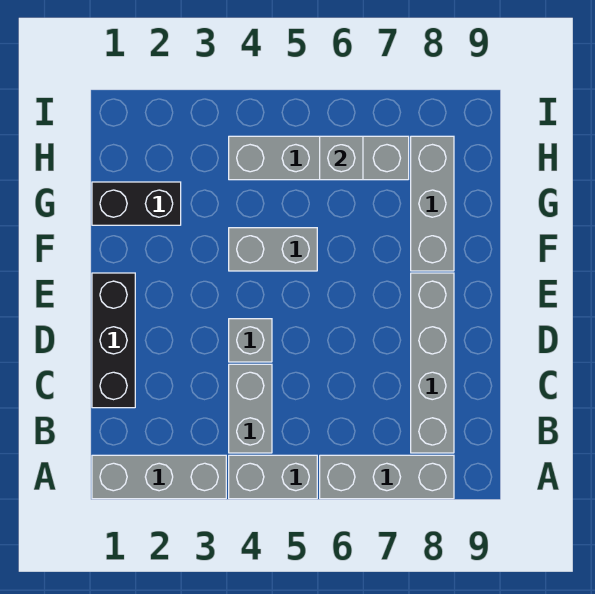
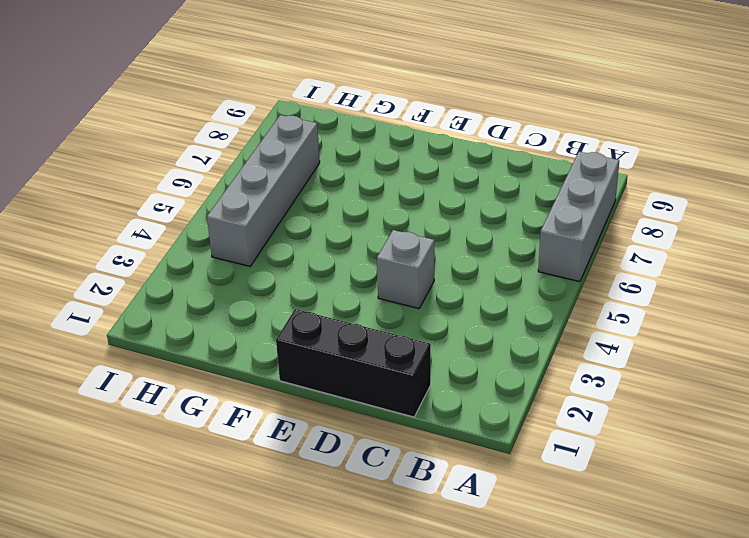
none -> grey brick A1:A3 level 1
none -> grey brick A4:A5 level 1
none -> grey brick B4:C4 level 1

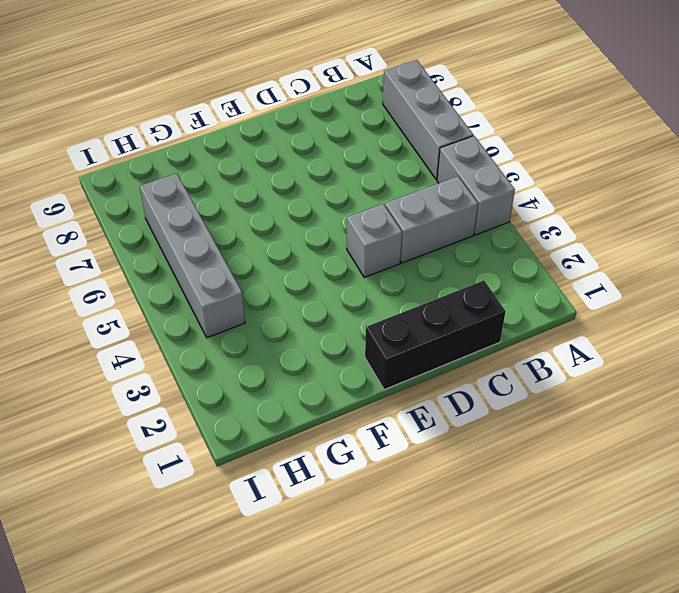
none -> grey brick A1:A3 level 1
none -> grey brick B8:E8 level 1
none -> grey brick F4:F5 level 1

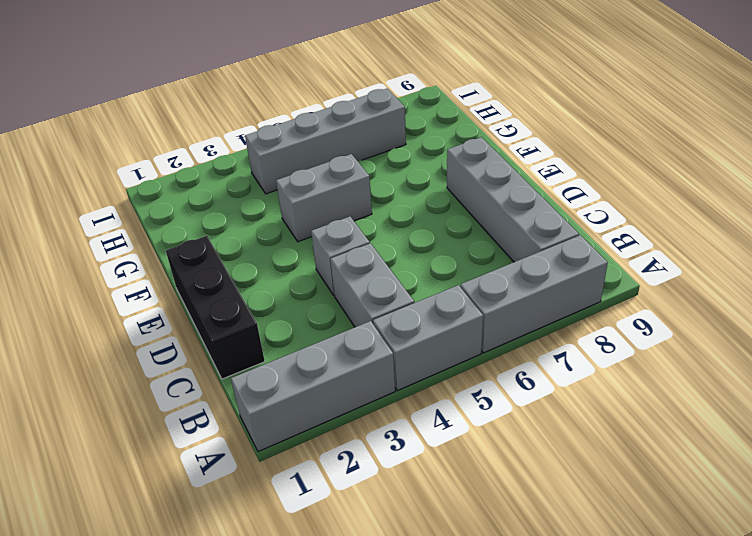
none -> grey brick F8:H8 level 1
none -> black brick G1:G2 level 1
none -> grey brick H6 level 2

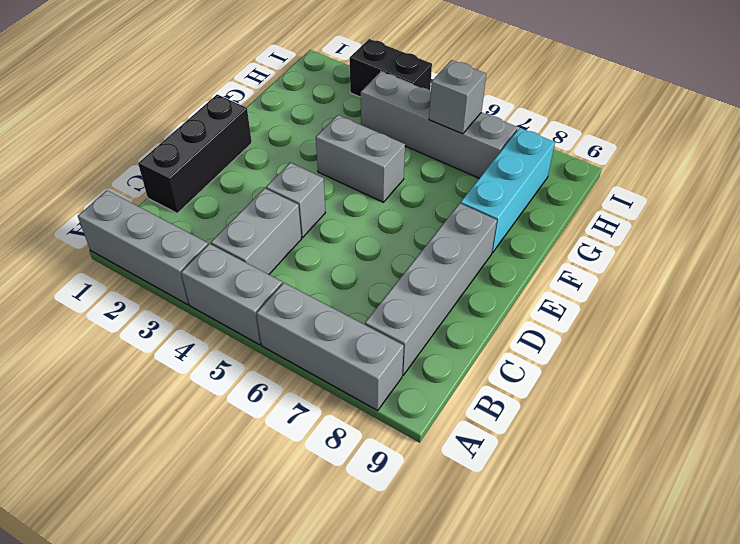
cyan brick F8:H8 level 1 -> grey brick F8:H8 level 1
black brick I3:I4 level 1 -> black brick G1:G2 level 1

